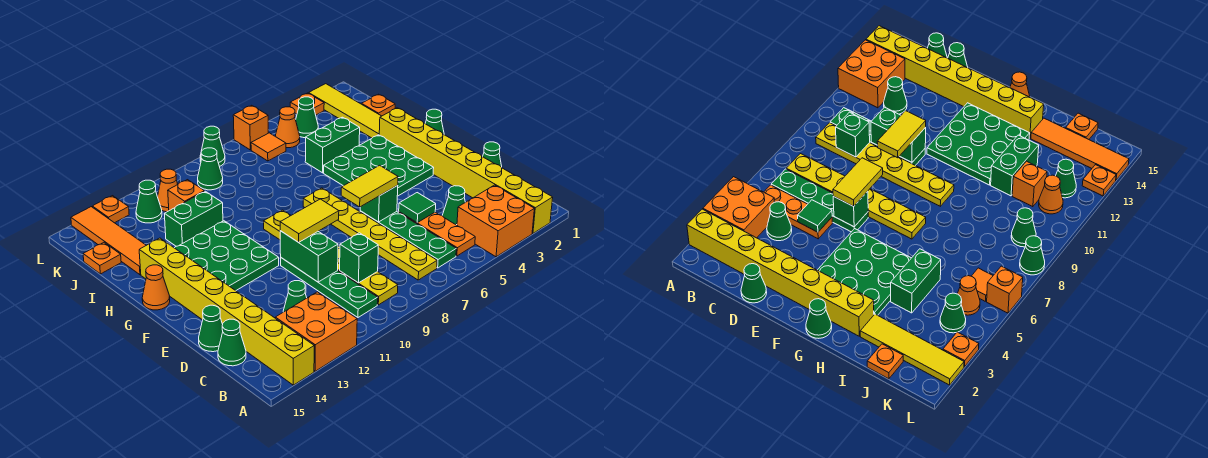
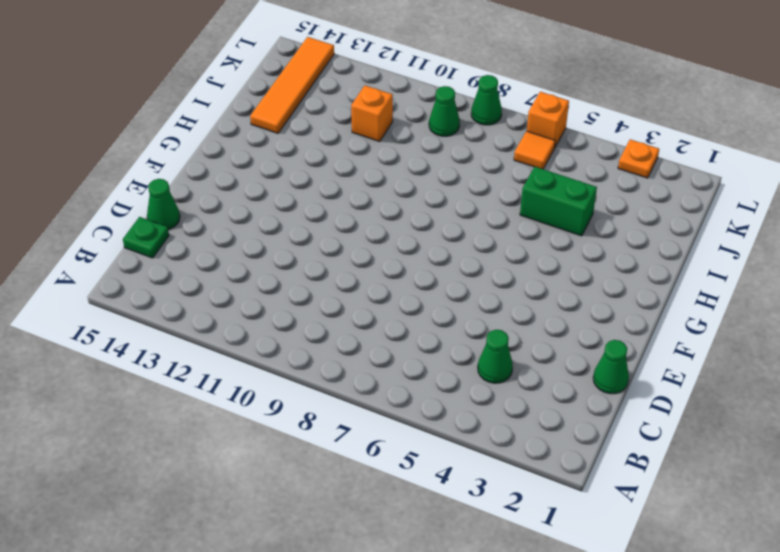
green plate C15 level 1 -> green cone C15 level 1
none -> yellow brick A2:H2 level 1
none -> orange brick A3:B4 level 1
none -> orange brick A12:B13 level 1
none -> yellow brick A14:H14 level 1

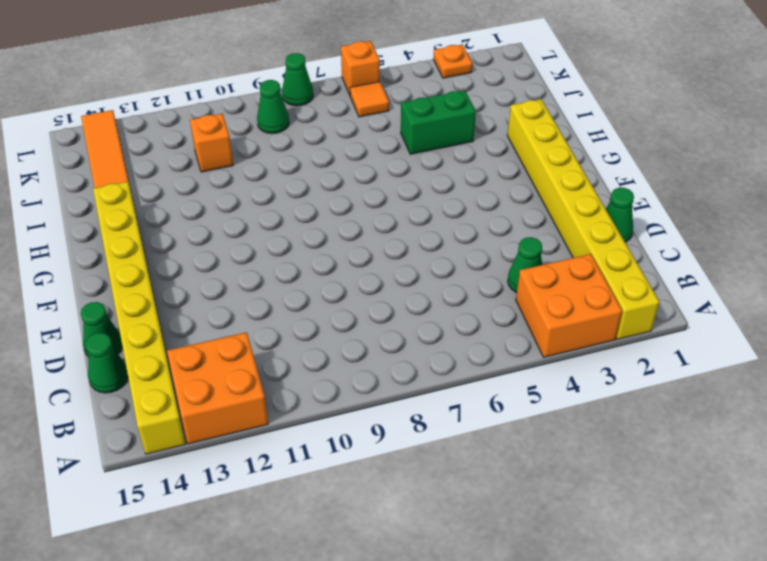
none -> orange plate B5:D5 level 1
none -> green plate B6:E6 level 1
none -> yellow plate B7:G7 level 1
none -> yellow plate B9:G9 level 1

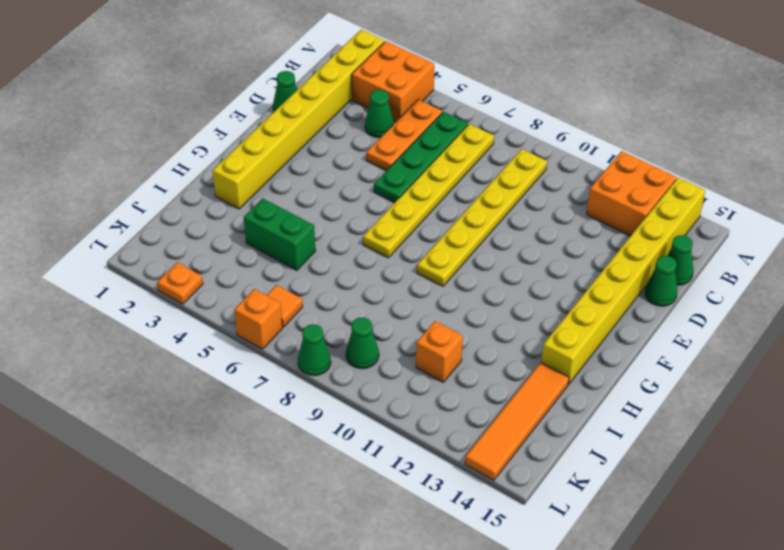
none -> green plate B10:E10 level 1
none -> green cone C12 level 1
none -> green plate F3:H5 level 1
none -> green plate F11:H13 level 1

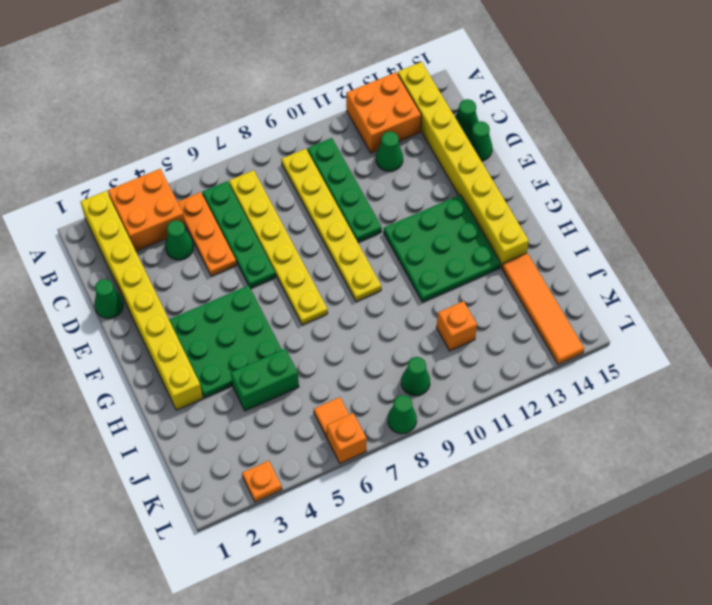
none -> green cone G1 level 1
none -> orange cone G15 level 1
none -> yellow tile I2:L2 level 1
none -> green brick I11:I12 level 1

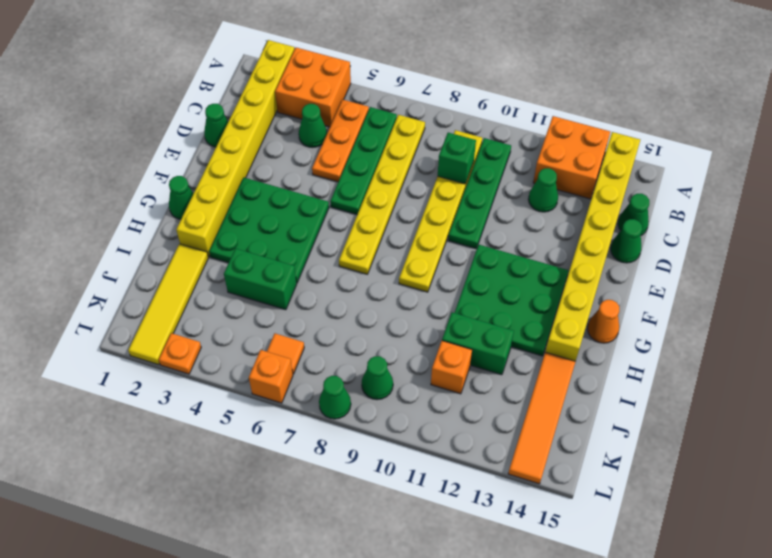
none -> orange plate J1 level 1
none -> orange plate J15 level 1
none -> green cone K4 level 1
none -> orange cone K5 level 1

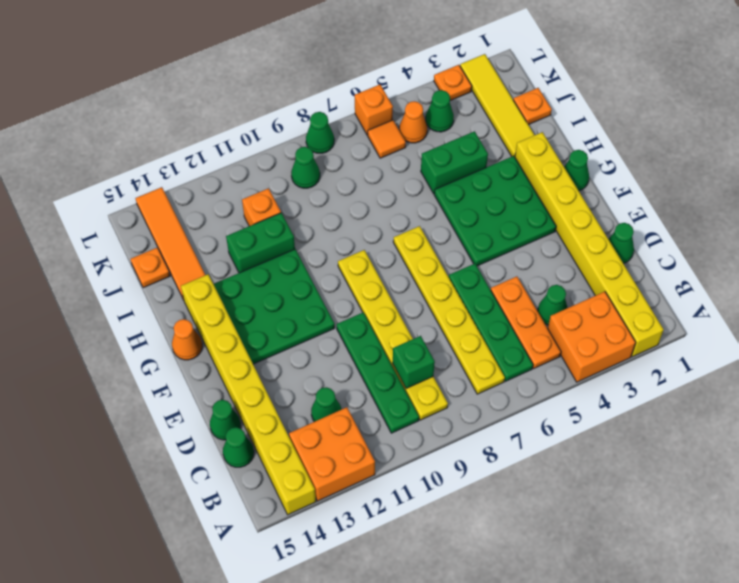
none -> orange cone K11 level 1
none -> green cone K12 level 1
none -> orange plate L13 level 1
none -> green tile D5 level 2

